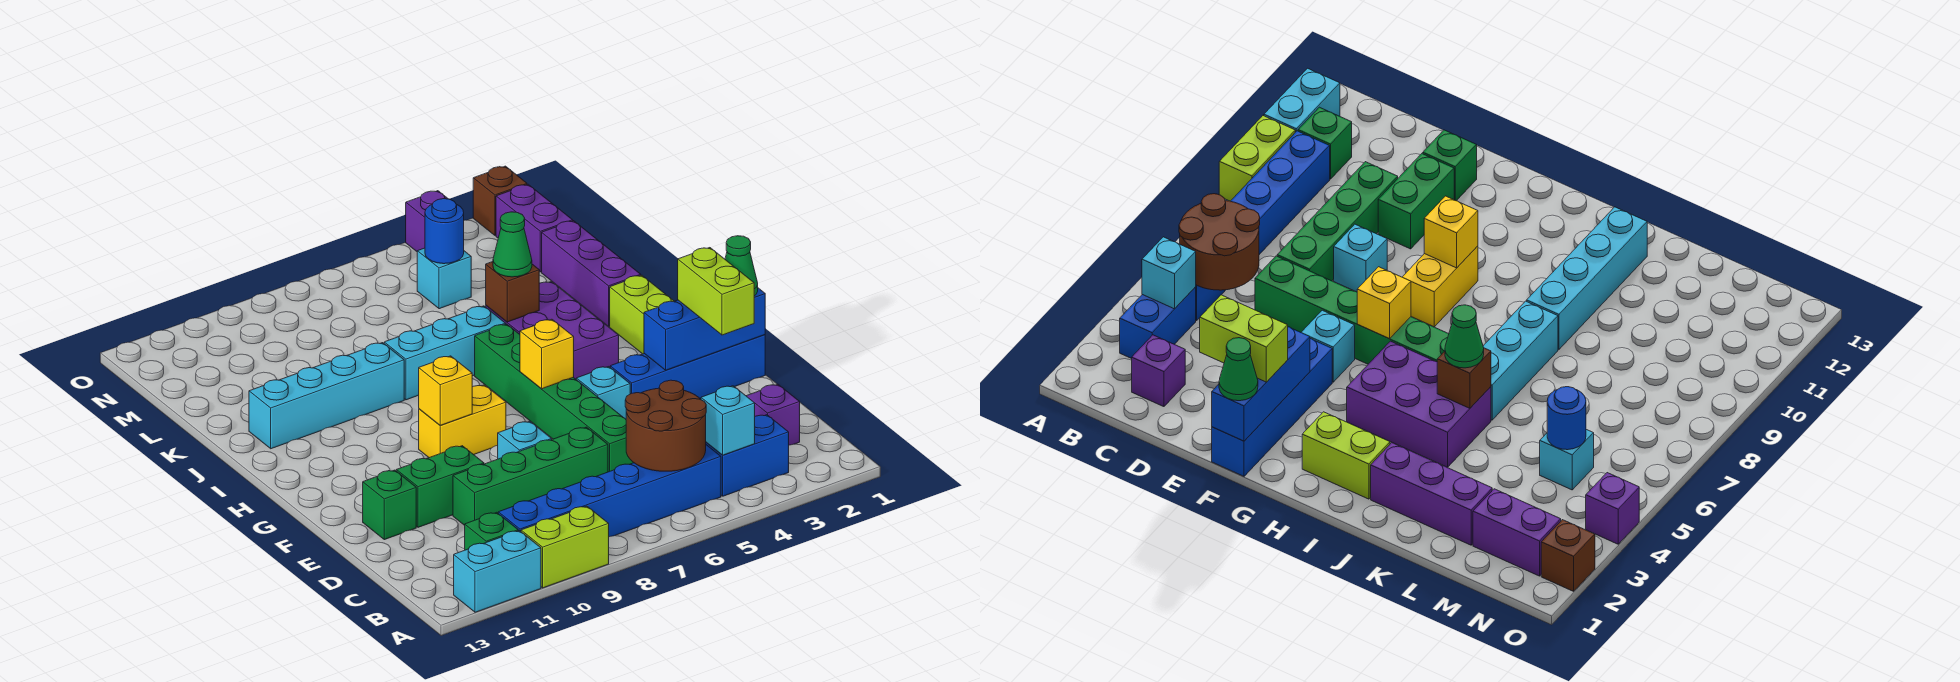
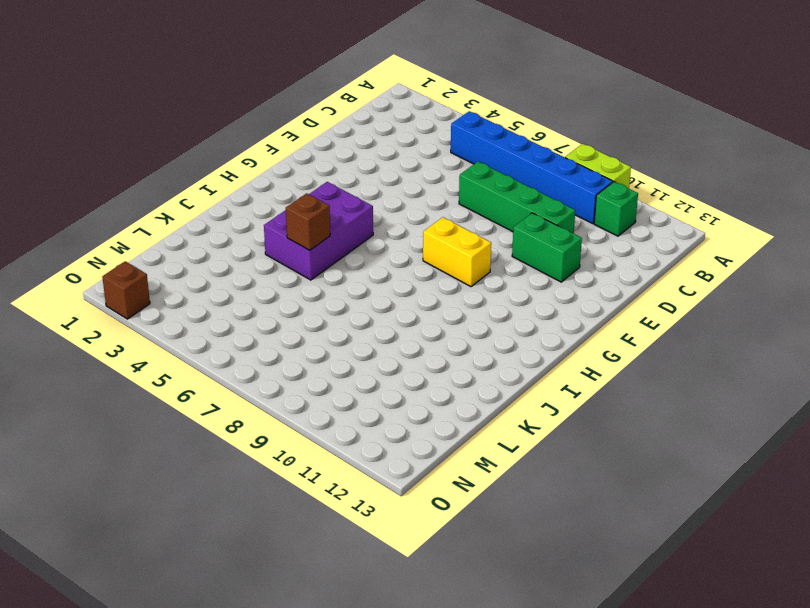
none -> cyan brick A11:A12 level 1
none -> blue brick B3:B4 level 1
none -> purple brick C2 level 1
none -> green brick D6:I6 level 1

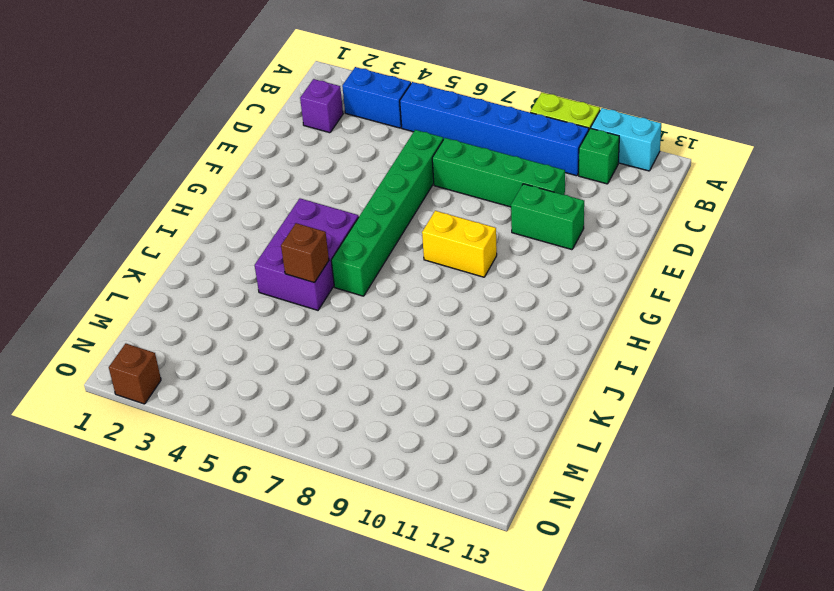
none -> cyan brick E8 level 1
none -> green brick E12 level 1
none -> blue brick F1:F4 level 1
none -> cyan brick F5 level 1

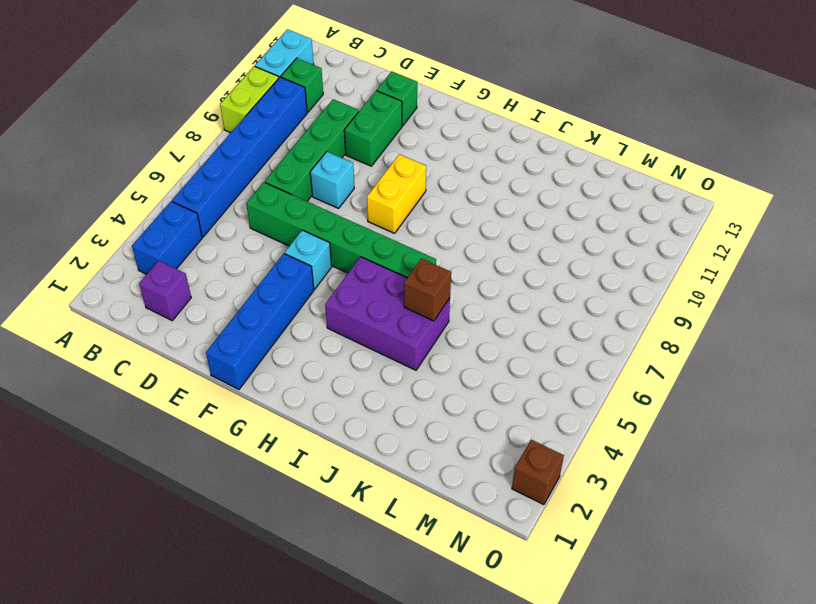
none -> lime brick H2:I2 level 1
none -> purple brick J2:L2 level 1
none -> cyan brick J6:J8 level 1
none -> cyan brick J9:J12 level 1

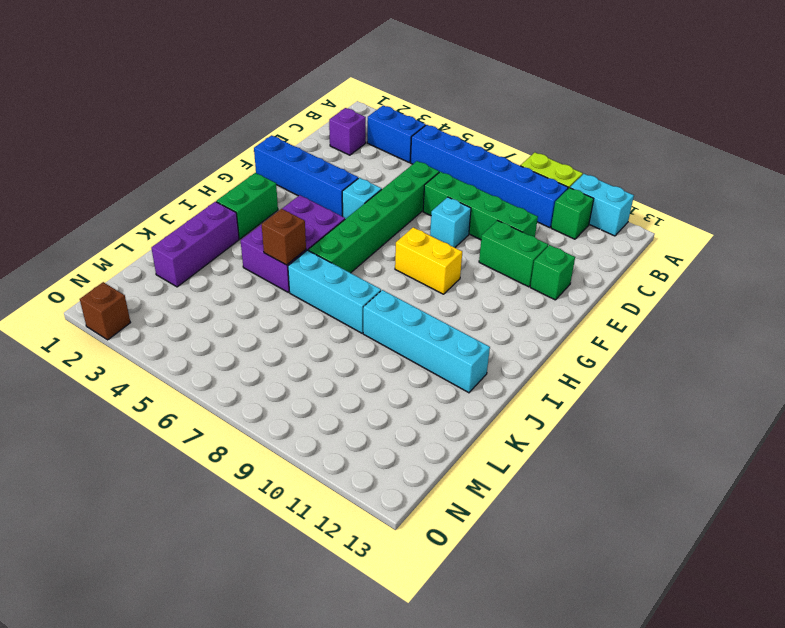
green brick H2:I2 level 1 -> lime brick H2:I2 level 1
none -> purple brick M2:N2 level 1
none -> cyan brick M5 level 1
none -> purple brick O4 level 1
none -> cyan brick B4 level 2

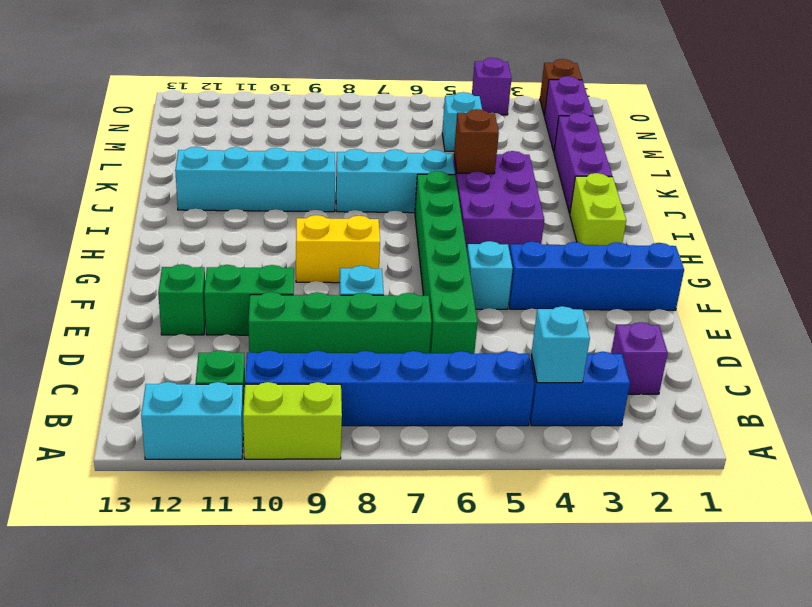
none -> brown round brick B5:C6 level 2
none -> blue brick F1:F3 level 2
none -> yellow brick G6 level 2
none -> yellow brick G9 level 2

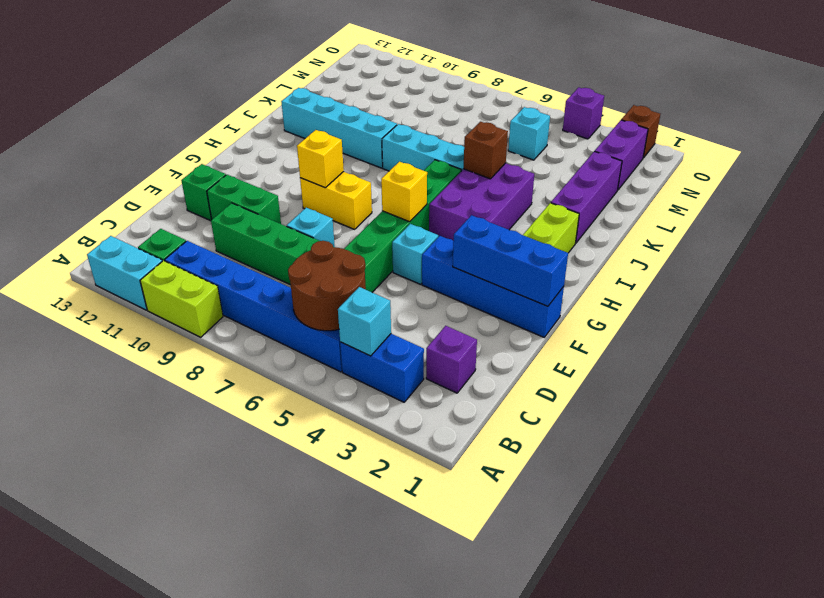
none -> blue round brick M5 level 2
none -> lime brick E2:F2 level 3
none -> green cone F1 level 3
none -> green cone J5 level 3

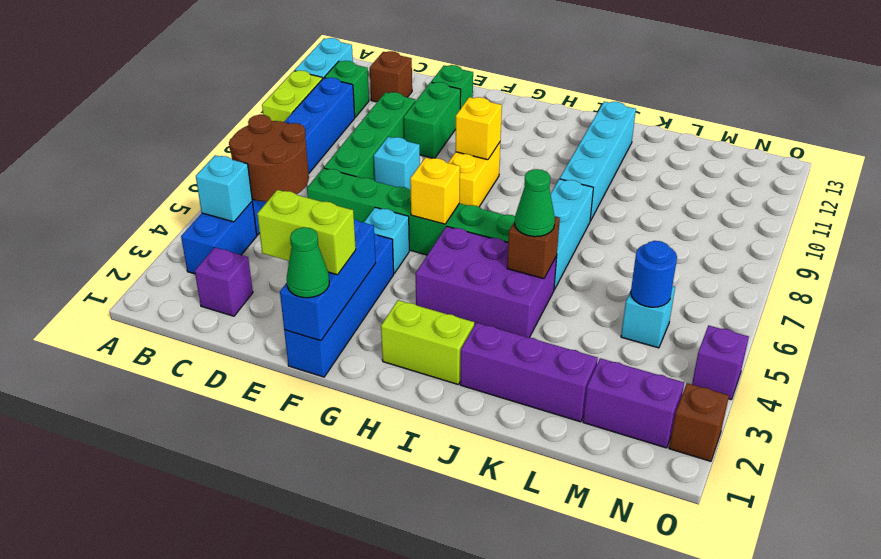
brown brick C12 level 1 -> none

